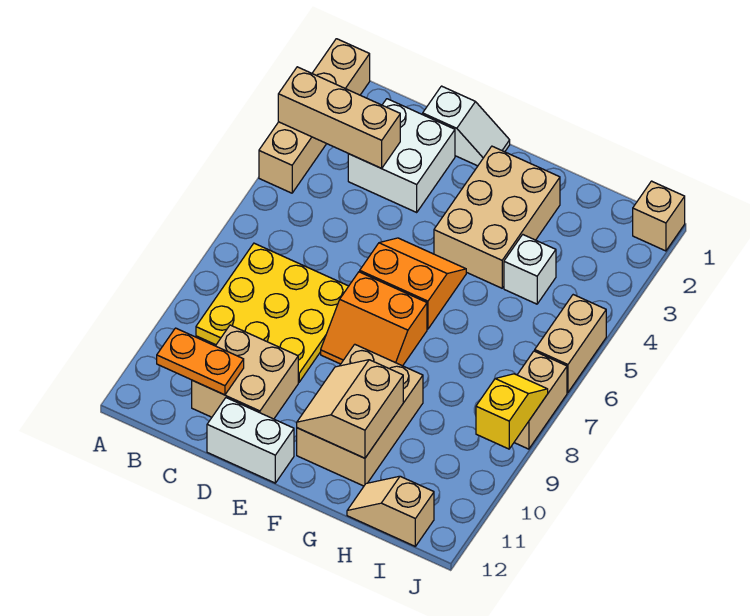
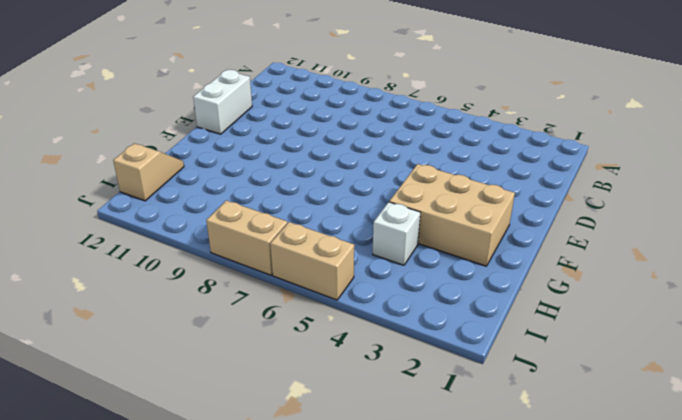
none -> tan brick A1:A4 level 1
none -> yellow plate B7:D9 level 1
none -> white brick C2:D3 level 1

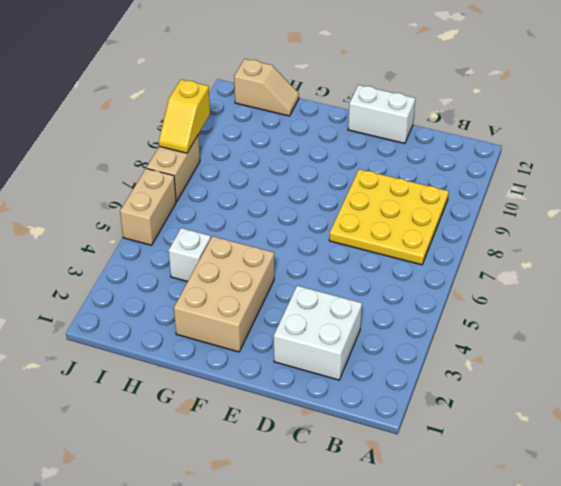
none -> tan brick A1:A4 level 1
none -> tan brick C10:D11 level 1
none -> white slope D1:E1 level 1 top D

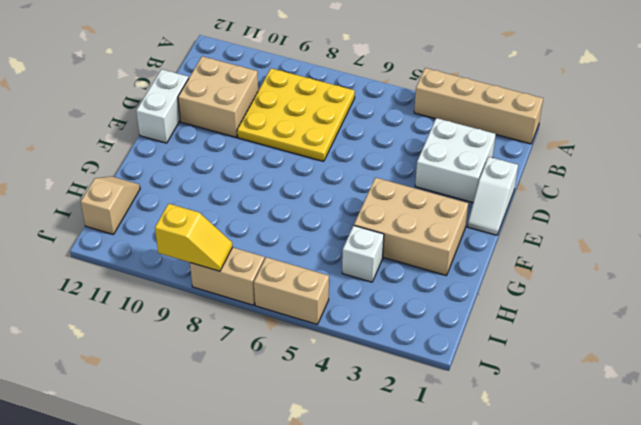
none -> orange slope E5:F6 level 1 top 6
none -> orange slope E7:F8 level 1 top 7
none -> tan brick F9:G11 level 1

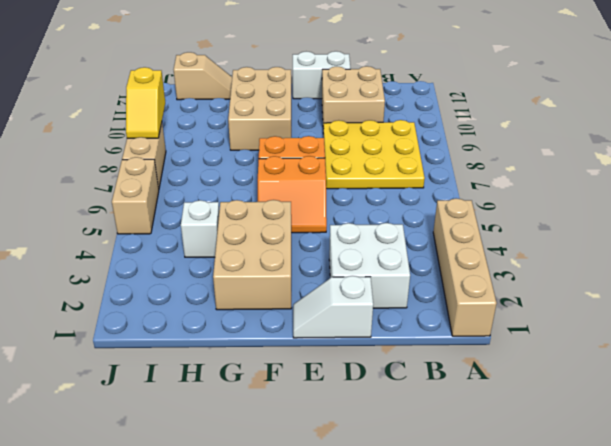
none -> tan brick J1 level 1
none -> tan brick A3:C3 level 2
none -> orange plate B11:C11 level 2

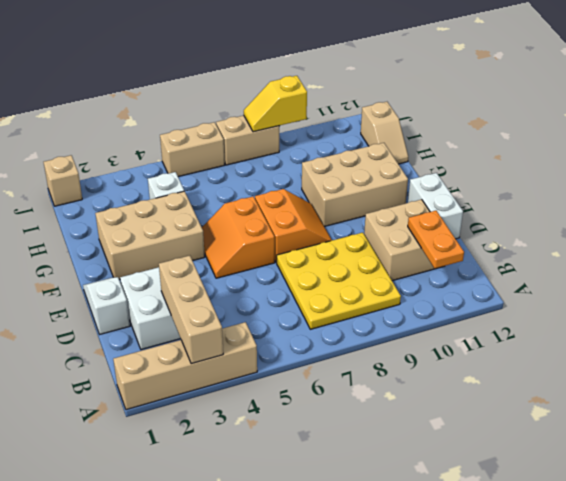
none -> tan slope F10:G11 level 2 top G

